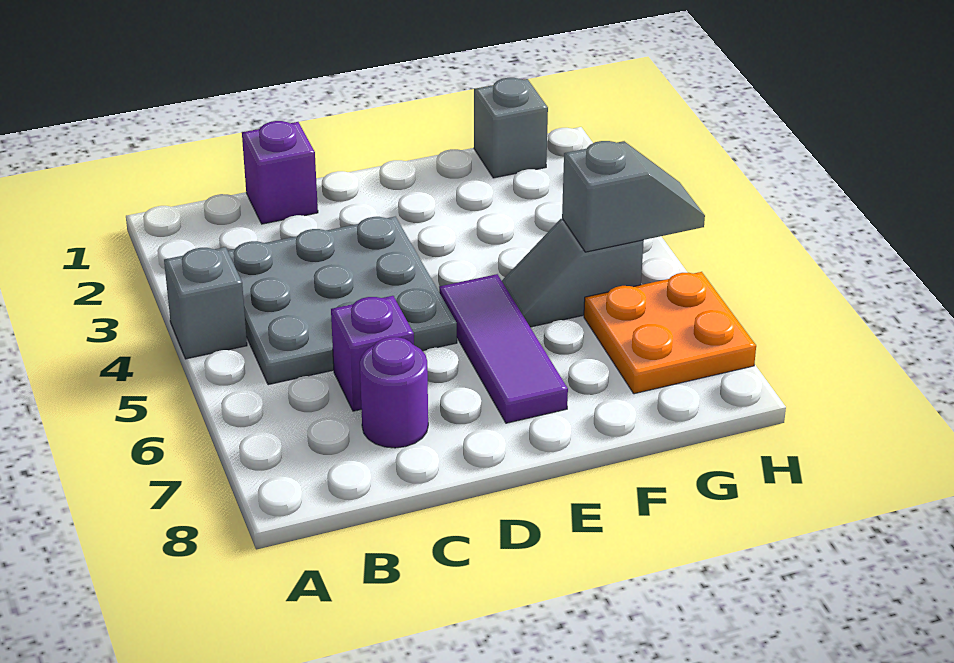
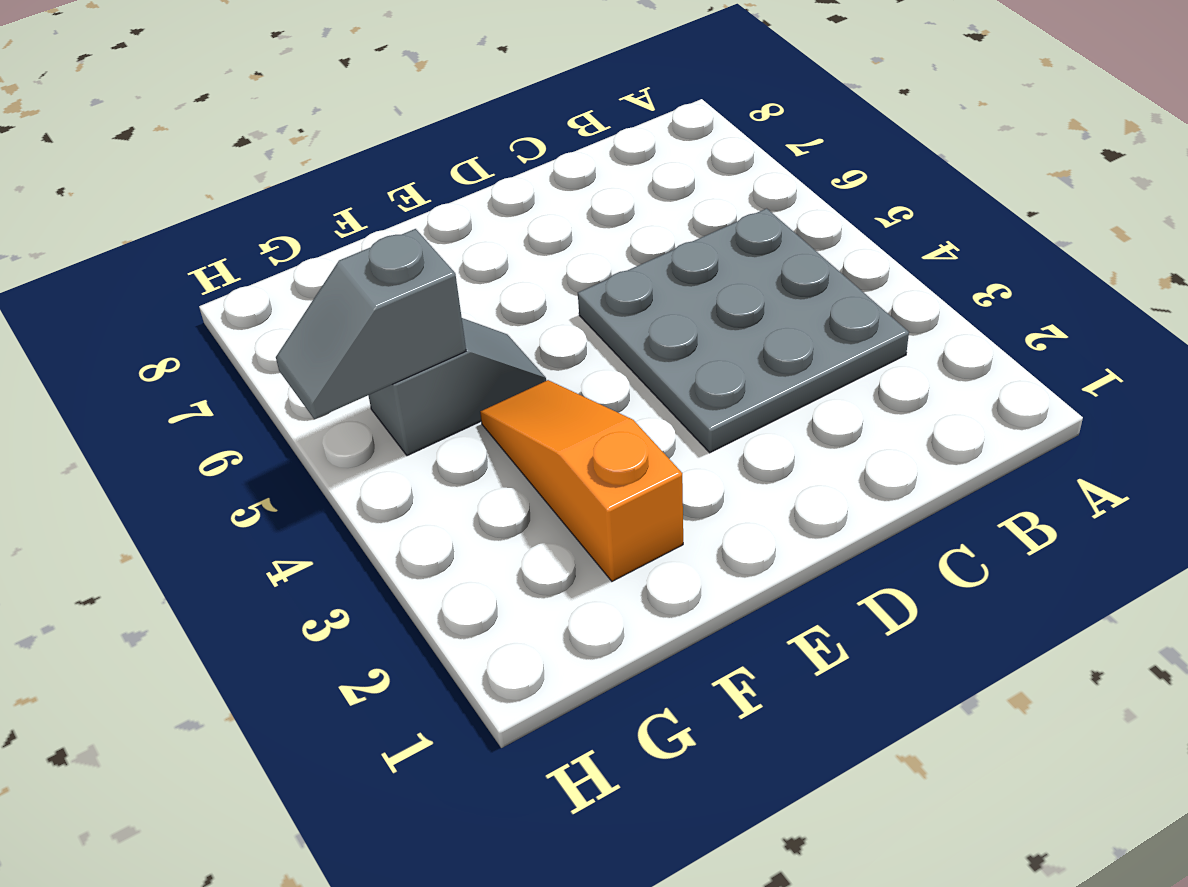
orange slope F2:F4 level 1 top 2 -> none
none -> grey brick A4 level 1
none -> purple brick C1 level 1

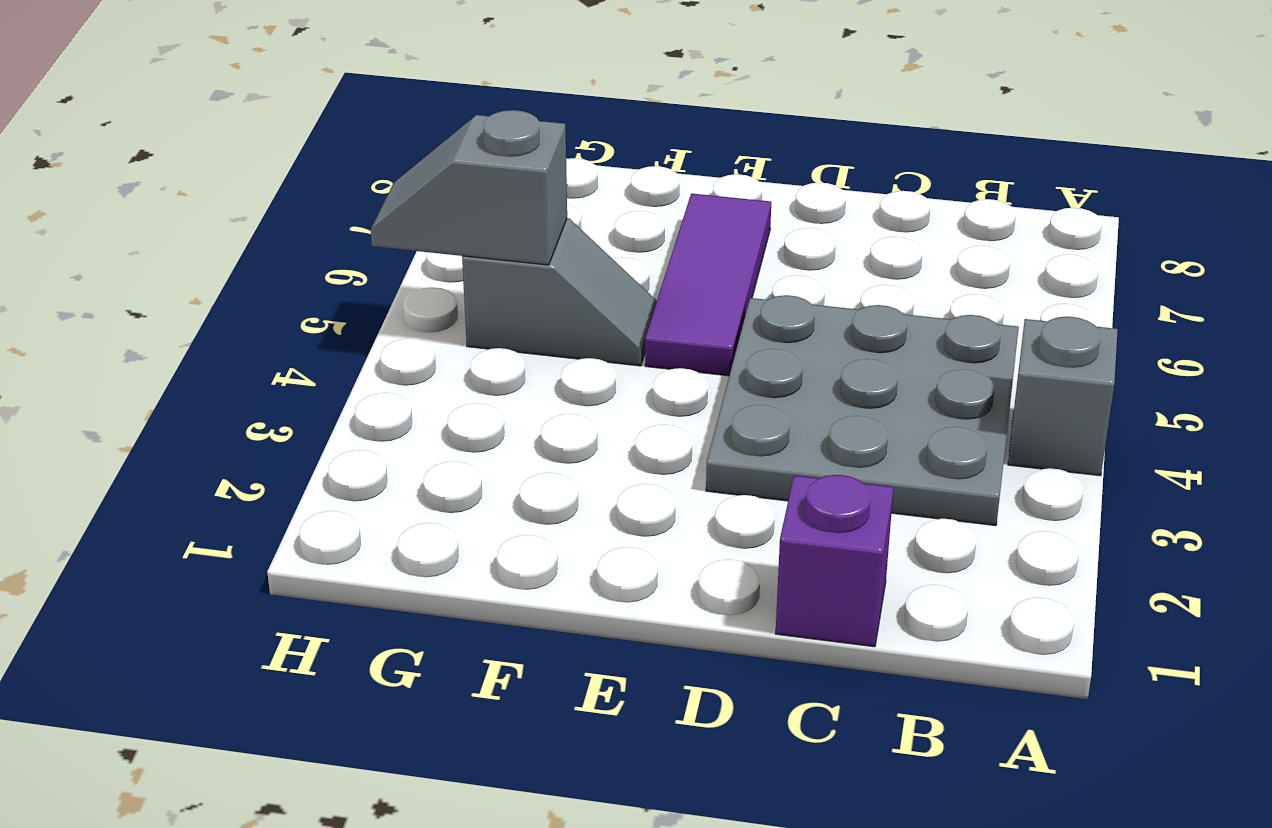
none -> purple brick C6 level 1
none -> purple round brick C7 level 1

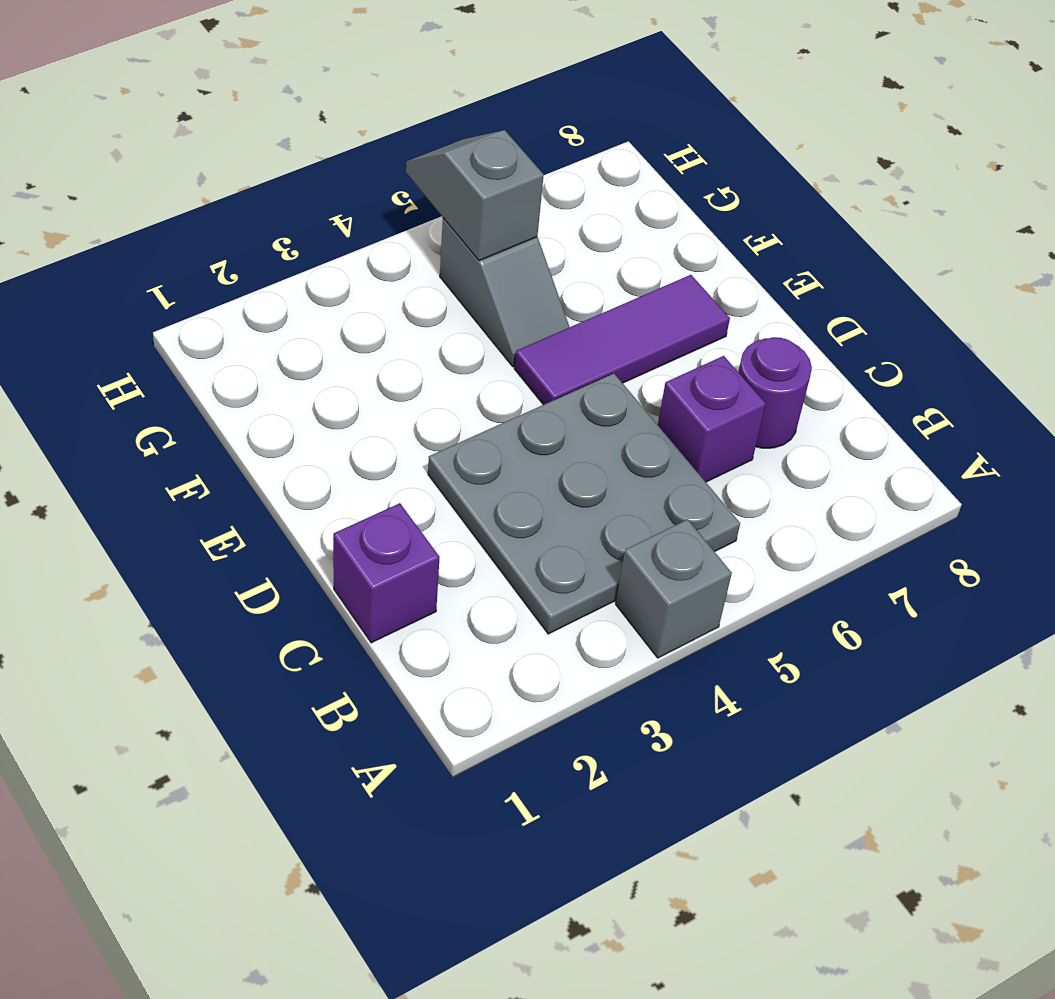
none -> grey brick G1 level 1
none -> orange plate G6:H7 level 1

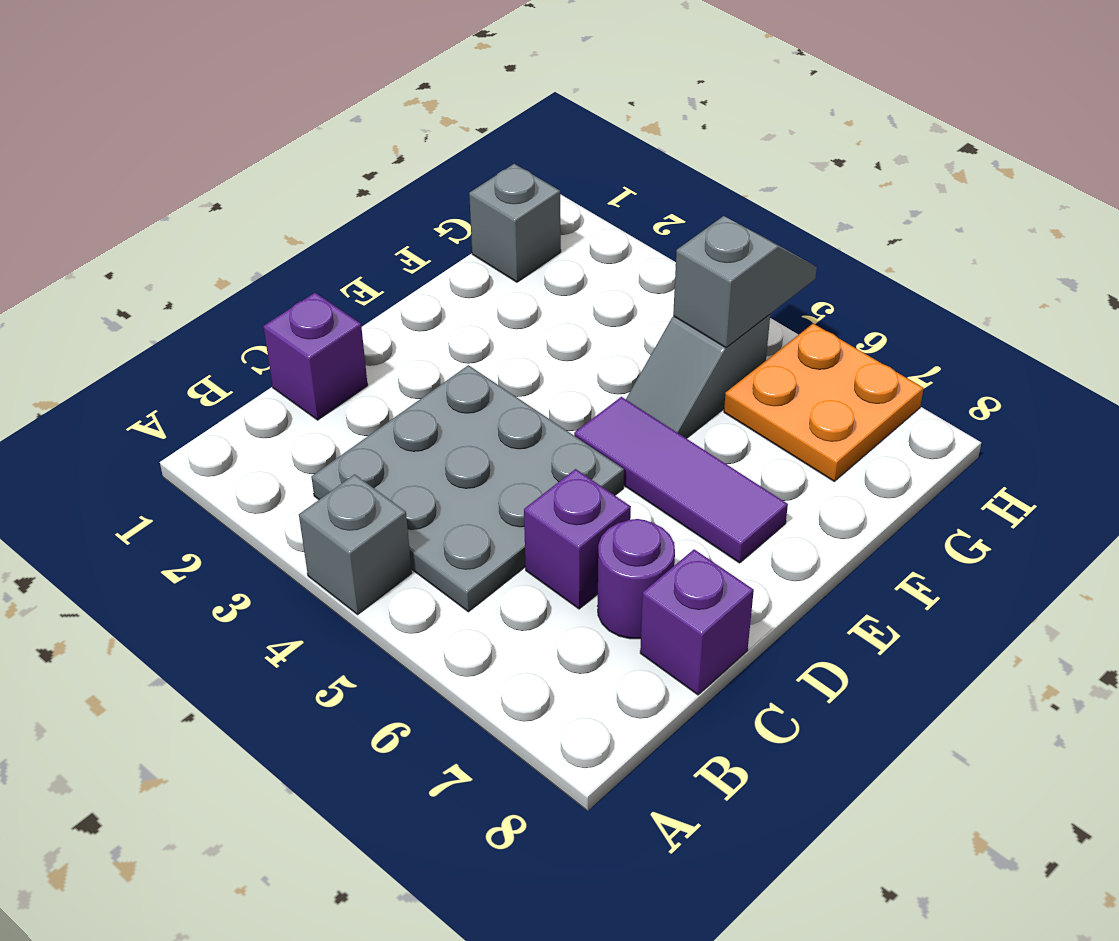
purple brick C8 level 1 -> none

